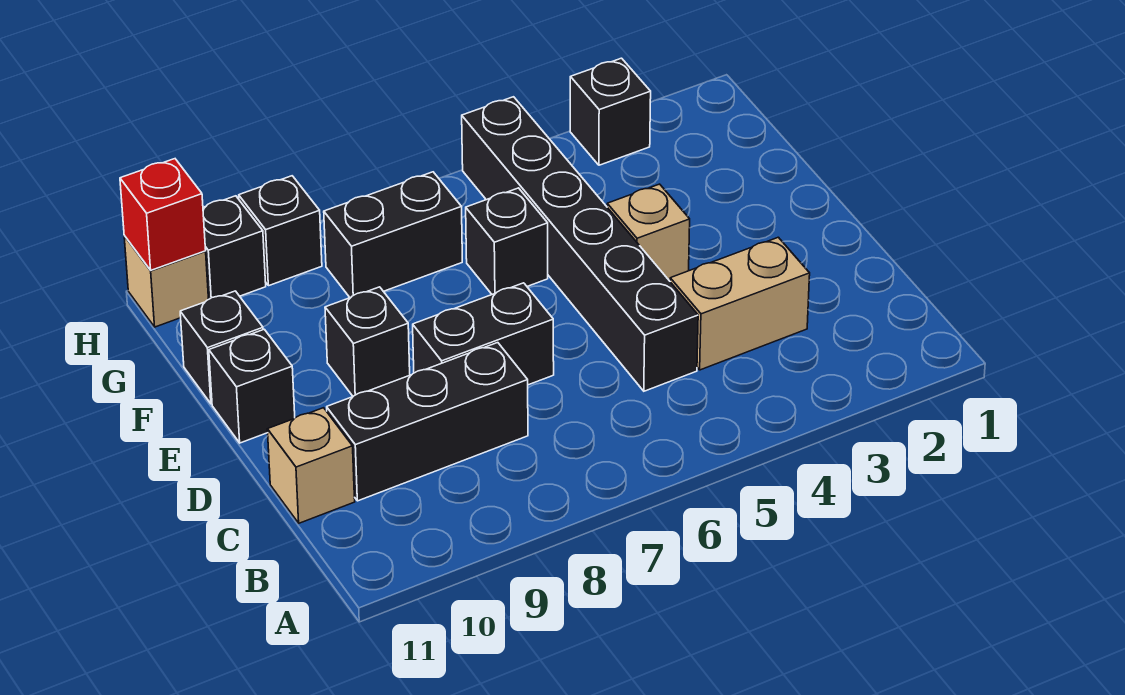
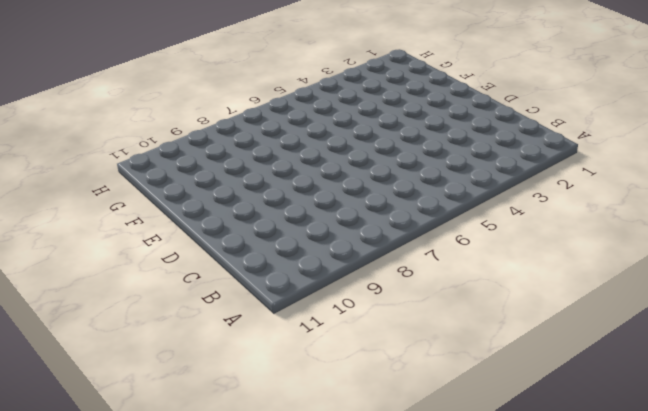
none -> tan brick C3:C4 level 1
none -> black brick C5:H5 level 1
none -> black brick C8:C10 level 1

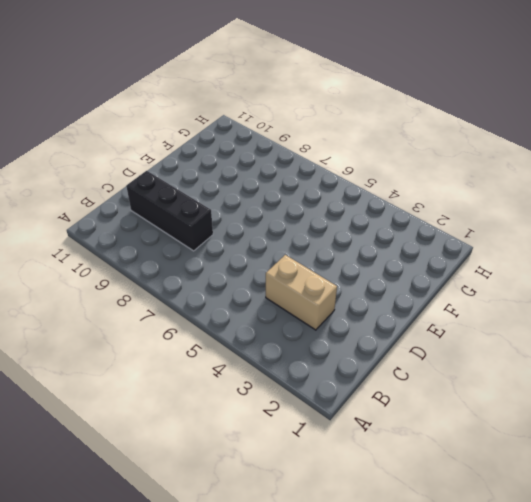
none -> black brick C5:H5 level 1
none -> tan brick C11 level 1
none -> black brick D7:D8 level 1

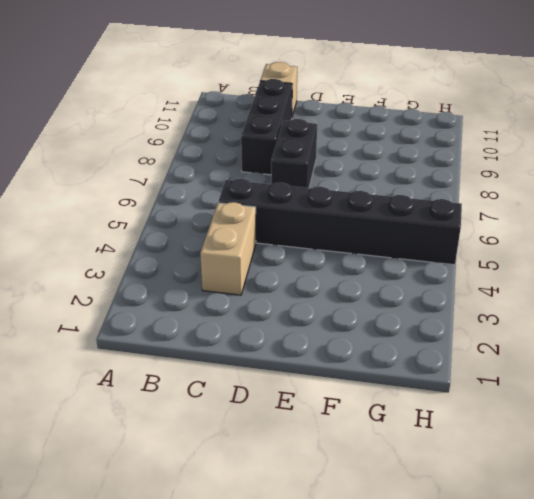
none -> tan brick E4 level 1
none -> black brick E9 level 1
none -> black brick E11 level 1

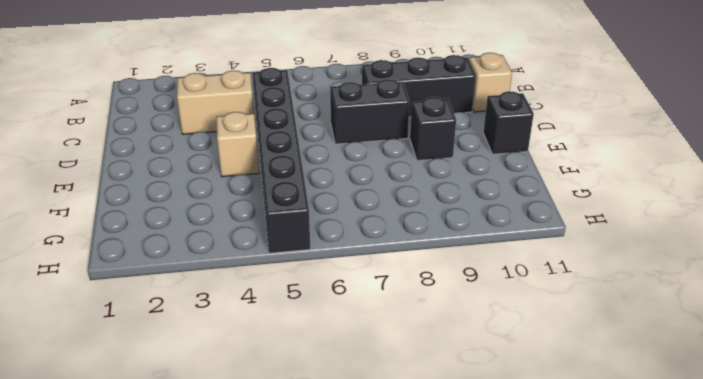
none -> black brick F6 level 1
none -> black brick F11 level 1
none -> black brick G7:G8 level 1

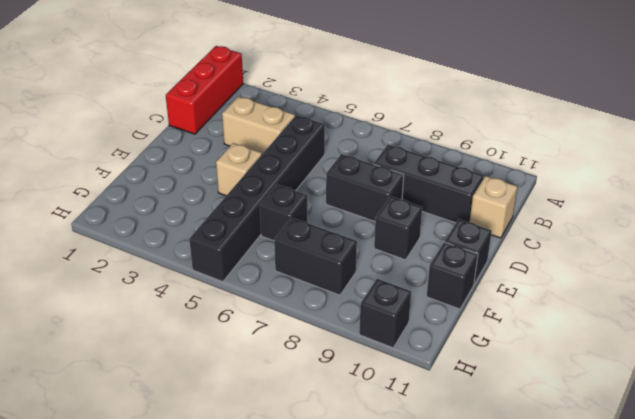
red brick A1:C1 level 1 -> none
none -> black brick H3 level 1
none -> black brick H9 level 1
none -> tan brick H11 level 1

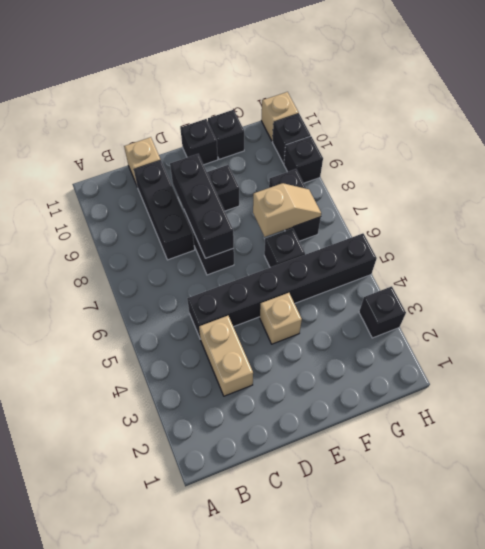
black brick D7:D9 level 2 -> none
tan slope F7:G7 level 2 top F -> none
none -> red brick H11 level 2

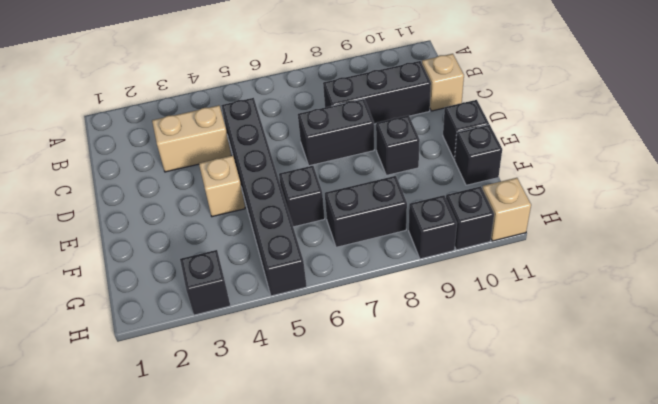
none -> red brick H11 level 2

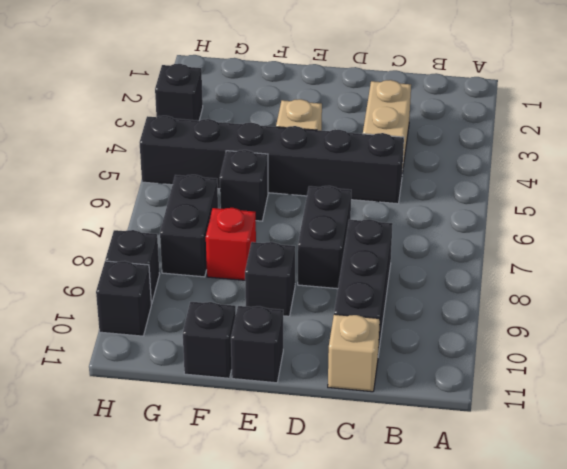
red brick F8 level 1 -> red brick H11 level 2
none -> tan brick H11 level 1

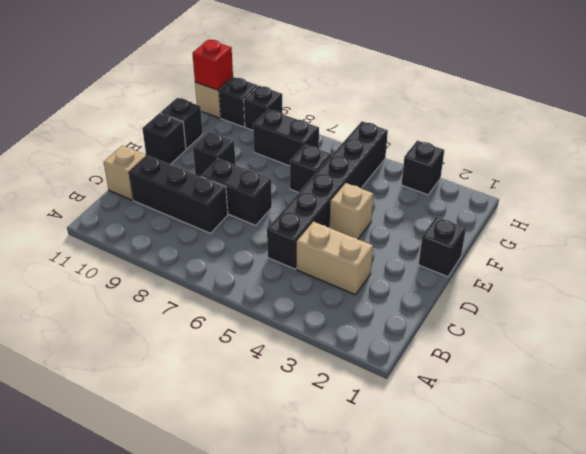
black brick E1 level 1 -> none

